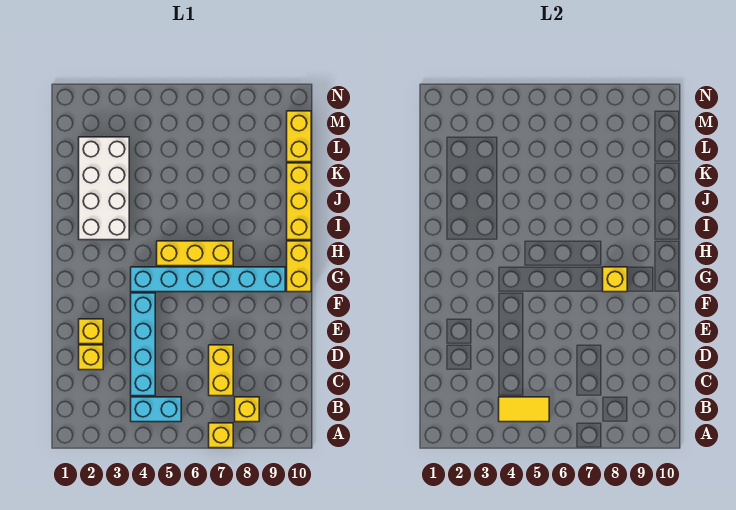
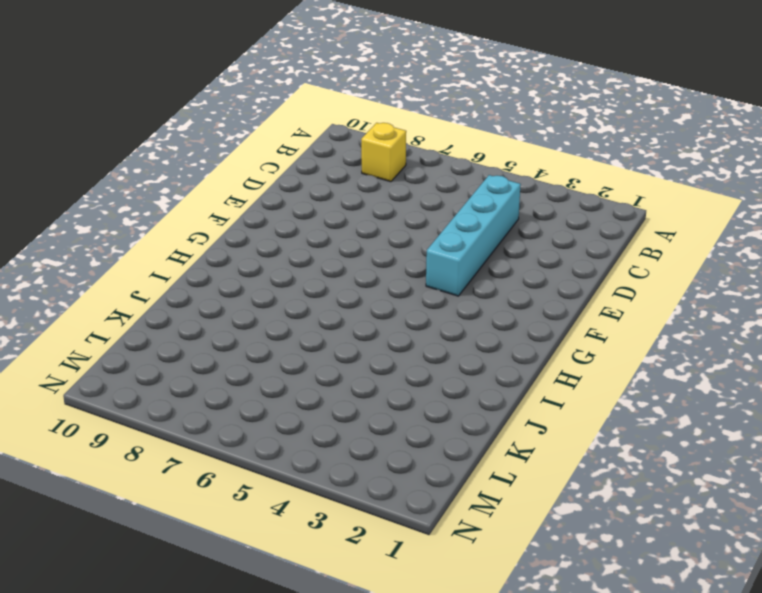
none -> yellow brick A7 level 1
none -> cyan brick B4:B5 level 1
none -> yellow brick C7:D7 level 1

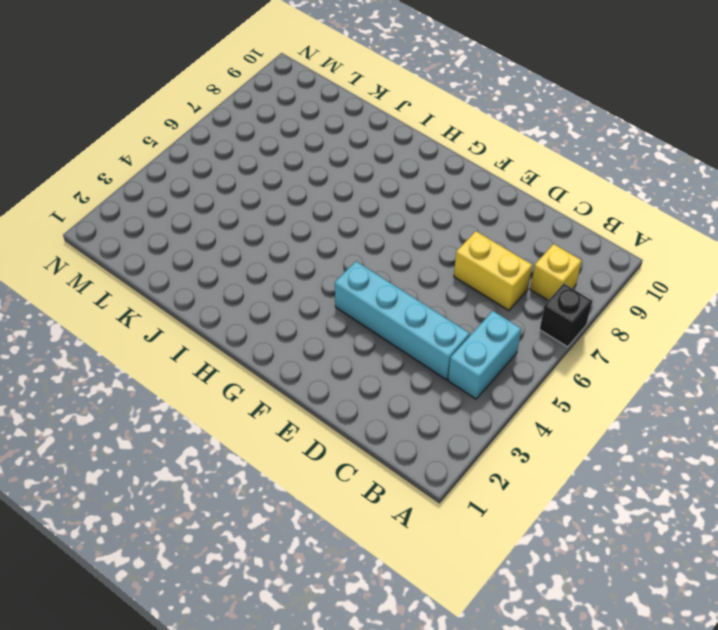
black brick A7 level 1 -> yellow brick A7 level 1
none -> yellow brick D2 level 1
none -> yellow brick E2 level 1
none -> cyan brick G4:G9 level 1

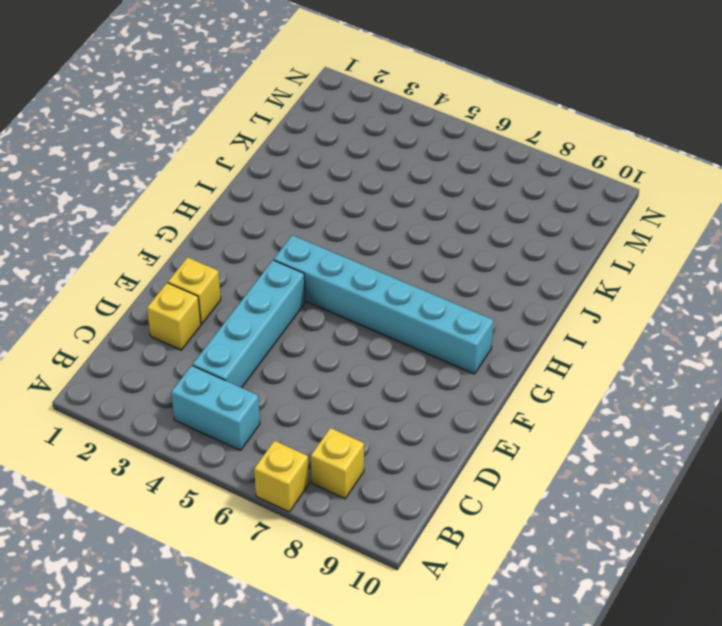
none -> yellow brick C7:D7 level 1
none -> yellow brick G10:H10 level 1
none -> yellow brick H5:H7 level 1

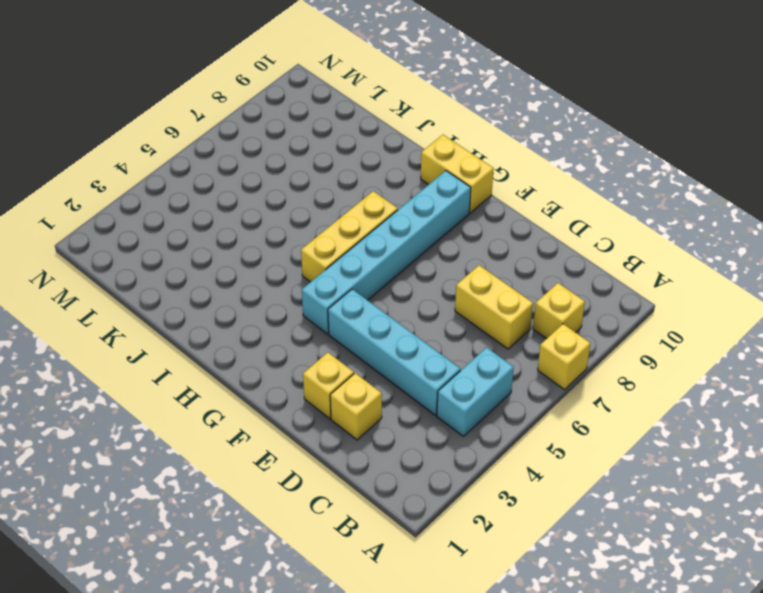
none -> white brick I2:L3 level 1
none -> yellow brick I10:K10 level 1
none -> yellow brick L10:M10 level 1

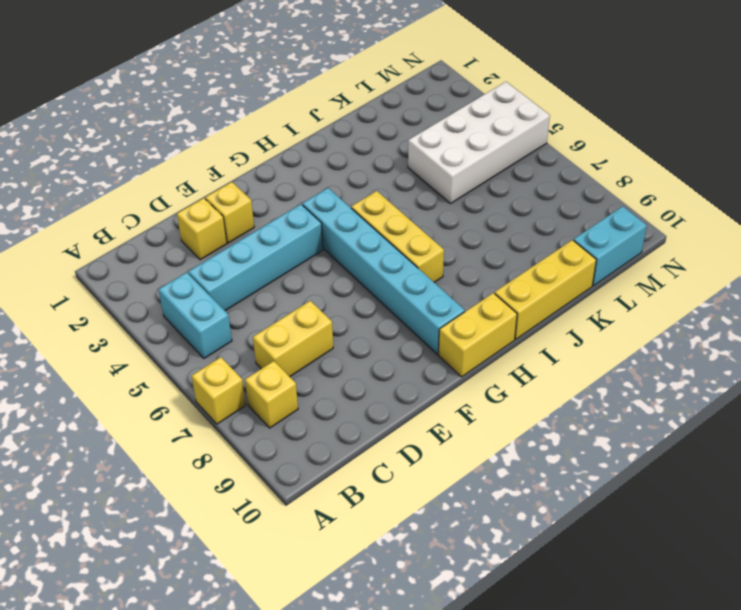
white brick K4:N5 level 1 -> white brick I2:L3 level 1
cyan brick L10:M10 level 1 -> yellow brick L10:M10 level 1
none -> yellow tile B4:B5 level 2
none -> yellow brick G8 level 2

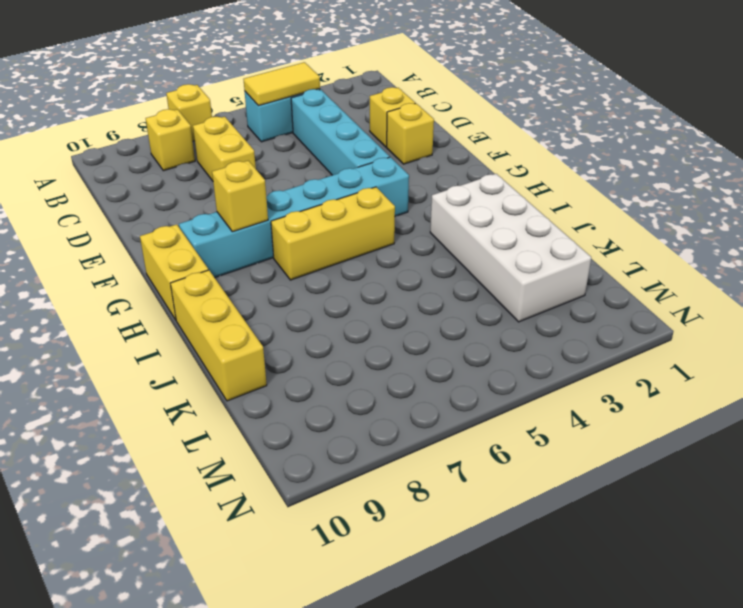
none -> yellow brick L10:M10 level 1

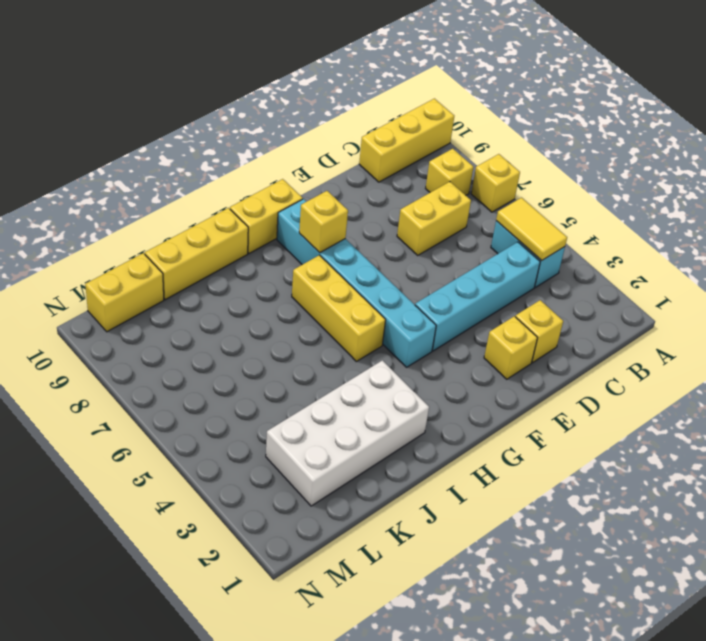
yellow brick A10:C10 level 1 -> none

